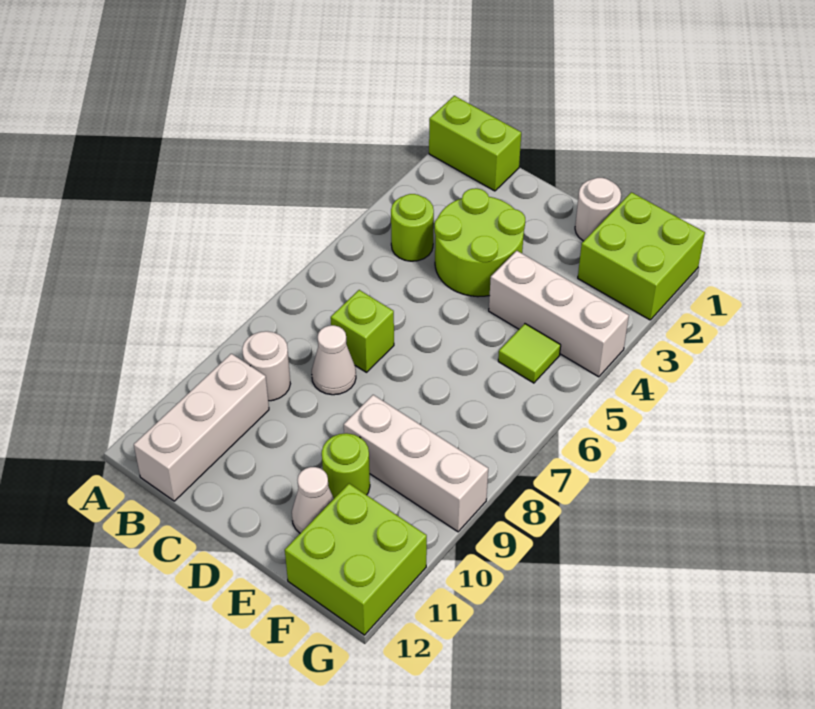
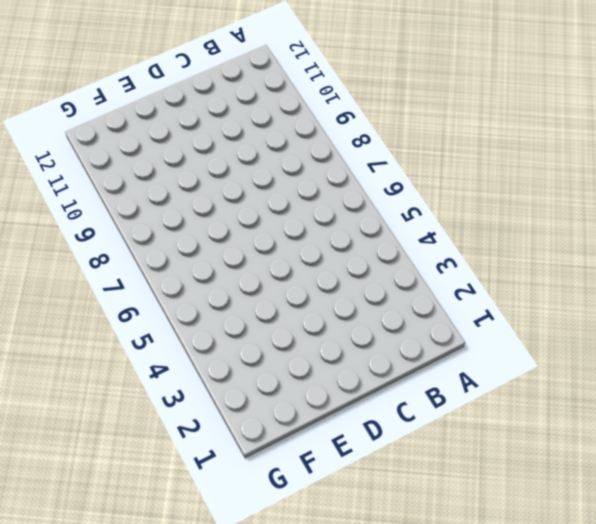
none -> lime brick A1:B1 level 1
none -> lime round brick B4 level 1
none -> white round brick B9 level 1

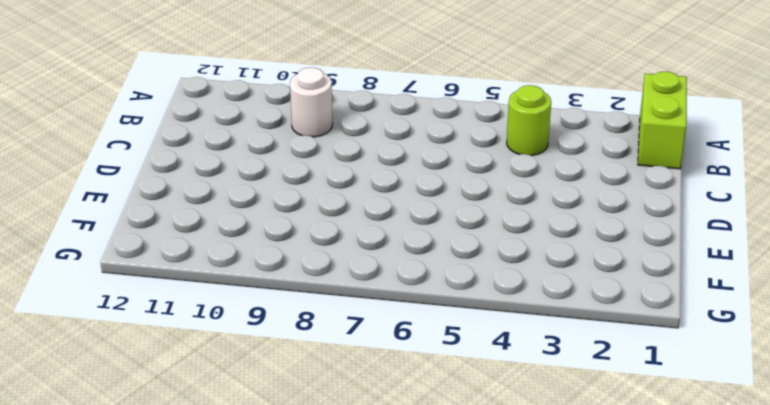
none -> white brick B10:B12 level 1
none -> lime round brick C3:D4 level 1
none -> lime brick C7 level 1

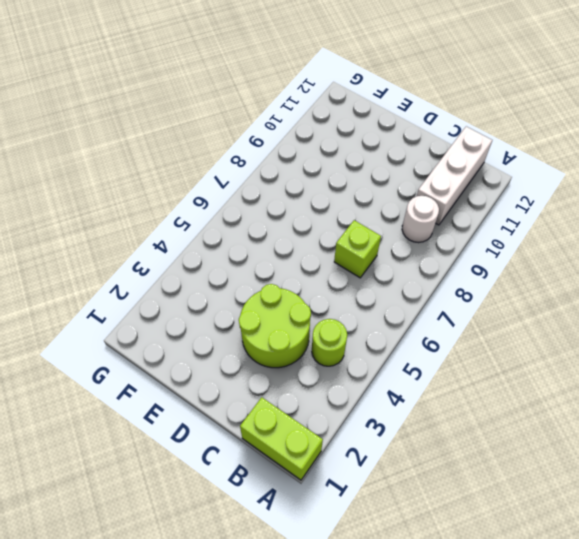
none -> white cone C8 level 1
none -> white round brick E1 level 1
none -> white brick E4:G4 level 1

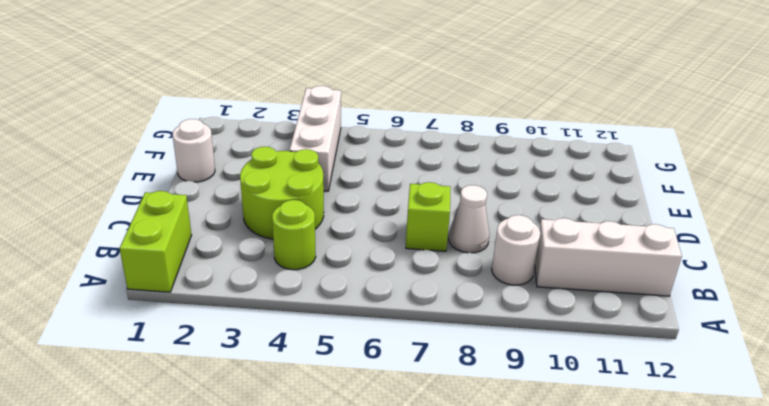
none -> white brick E9:G9 level 1
none -> lime round brick E10 level 1
none -> white cone E11 level 1

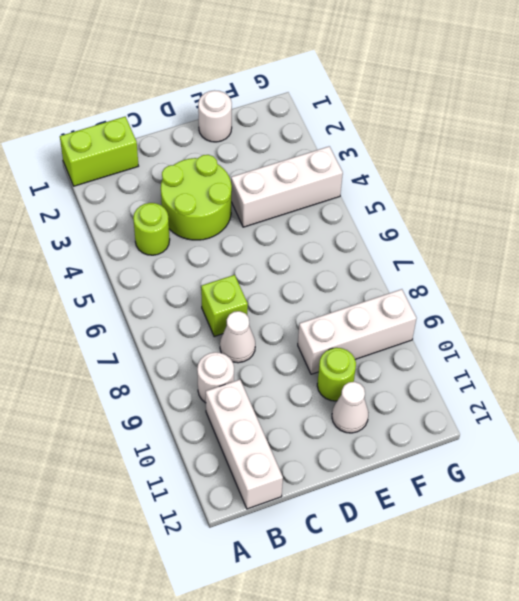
none -> lime brick F1:G2 level 1
none -> lime tile F5 level 1
none -> lime brick F11:G12 level 1

